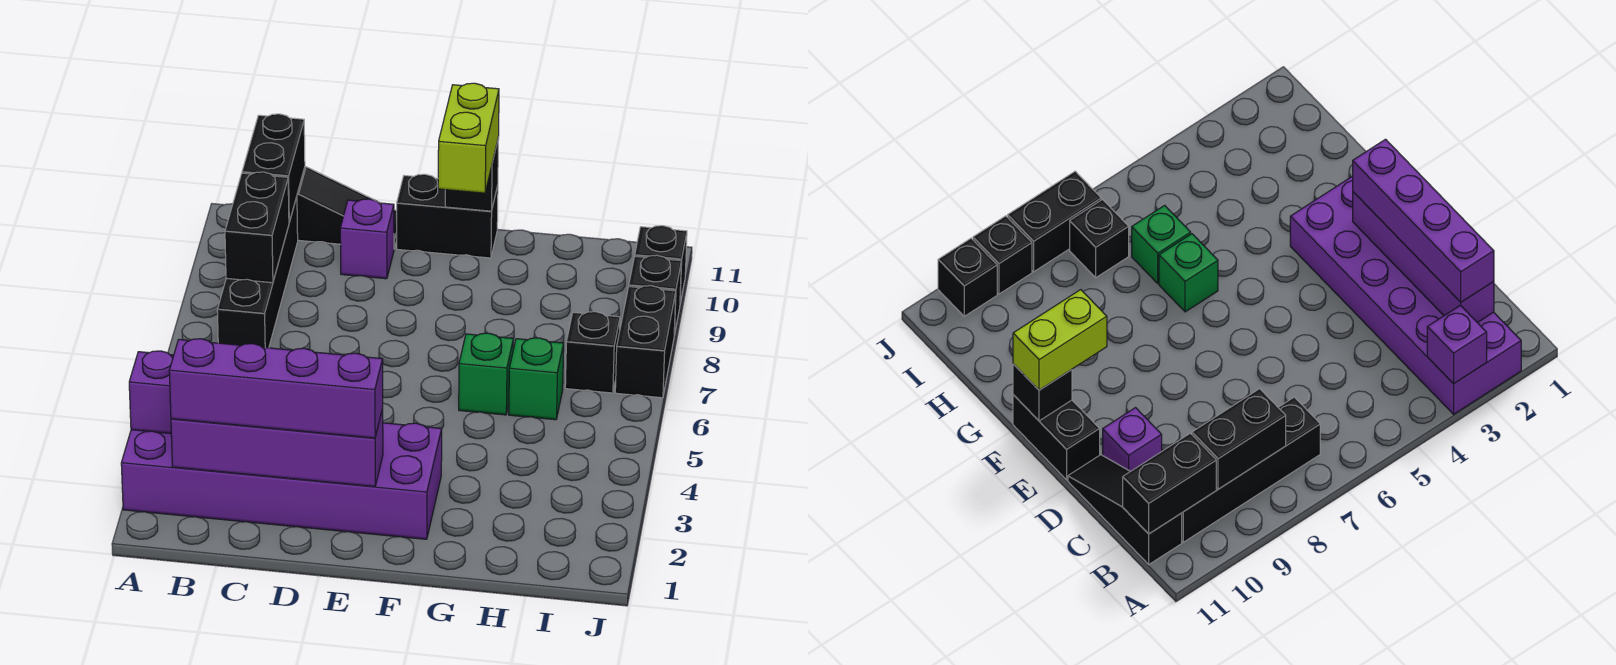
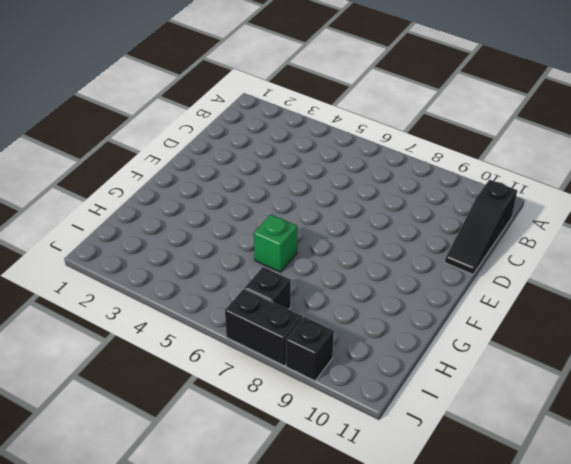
none -> purple brick A2:F3 level 1
none -> black brick B7:B10 level 1
none -> purple brick D10 level 1

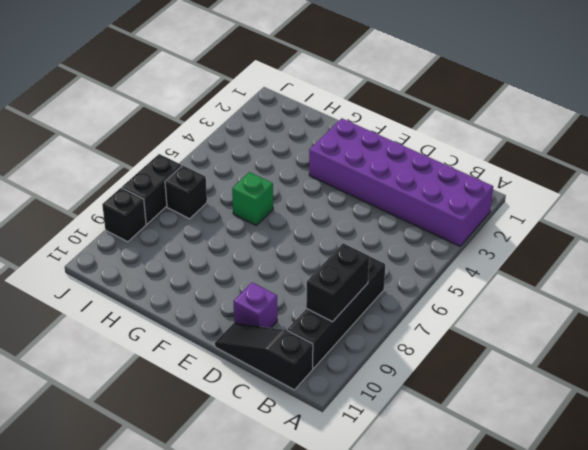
none -> black brick E11:F11 level 1
none -> green brick H6 level 1
none -> black brick J10 level 1

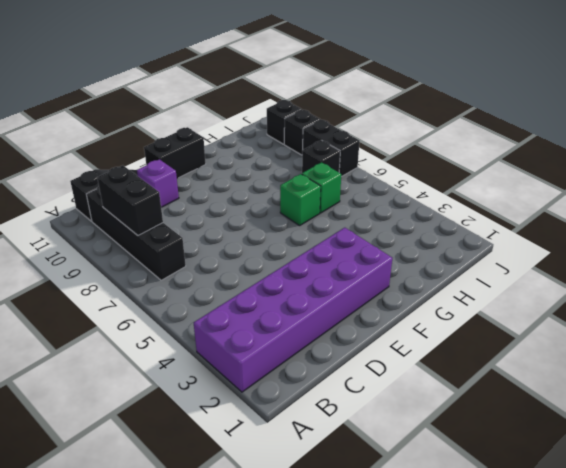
none -> purple brick A3 level 2
none -> purple brick B2:E2 level 2
none -> black brick B10:B11 level 2

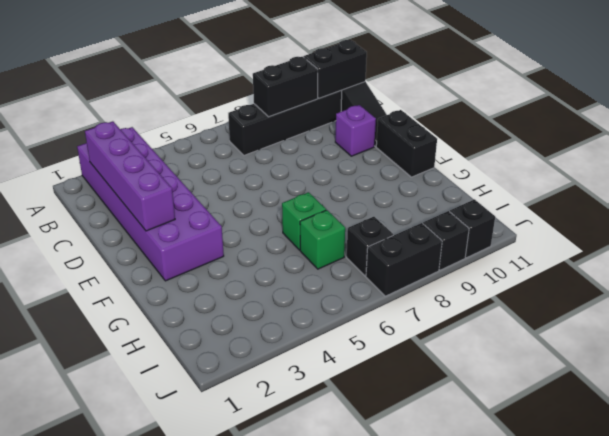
none -> purple brick A3 level 2
none -> black brick F11 level 2
none -> purple brick B2:E2 level 3

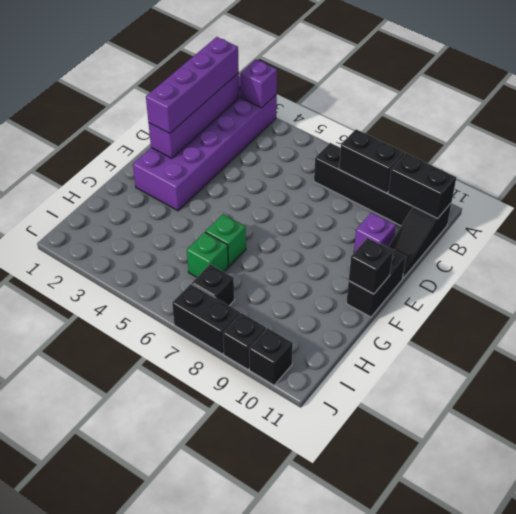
none -> lime brick F10:F11 level 3

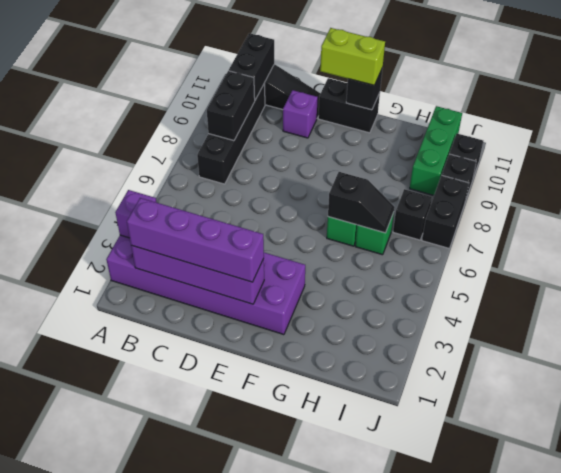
lime brick E11:F11 level 3 -> lime brick F10:F11 level 3
black slope G6:H6 level 2 top G -> none
green brick I9:I11 level 1 -> none

